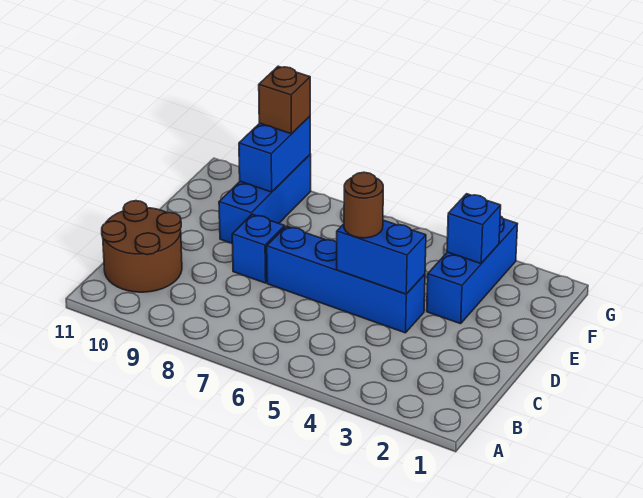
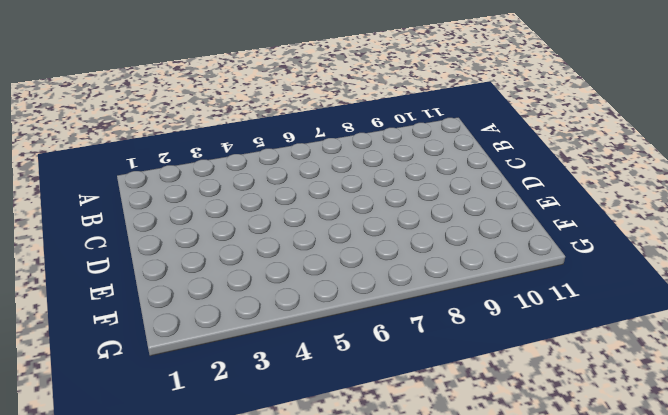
none -> brown round brick B10:C11 level 1
none -> blue brick D4:D7 level 1

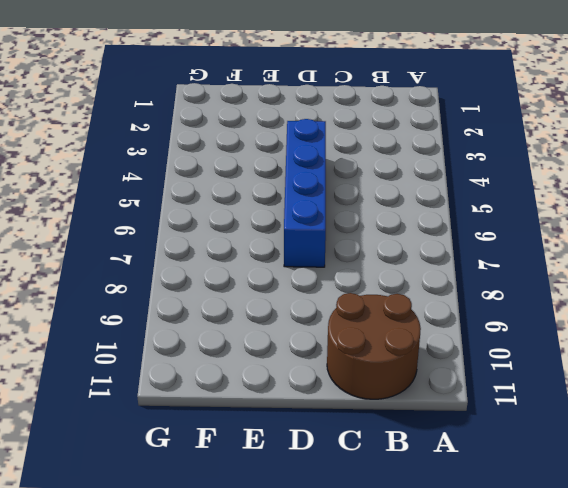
none -> blue brick D8 level 1
none -> blue brick E3:G3 level 1

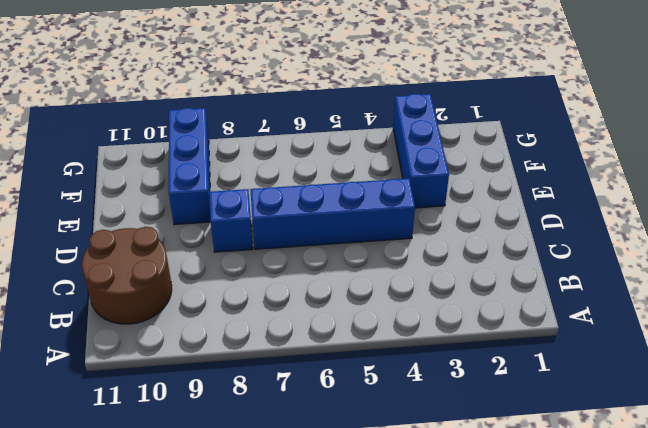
none -> blue brick D4:D5 level 2
none -> blue brick F3 level 2

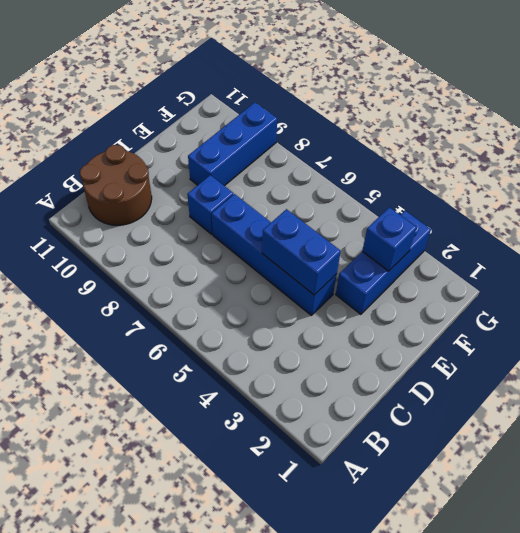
none -> blue brick F9:G9 level 2
none -> brown round brick D5 level 3

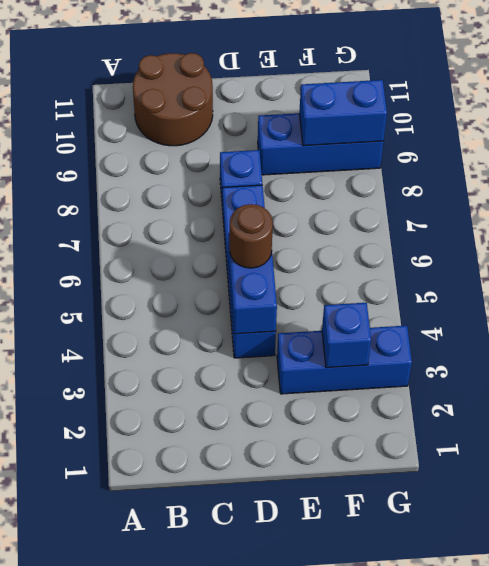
none -> brown brick G9 level 3

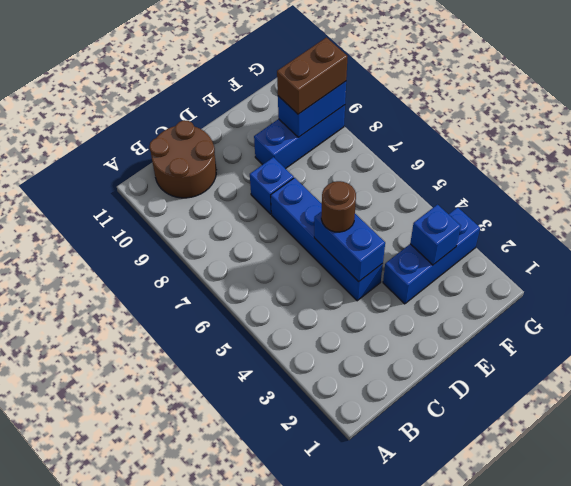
brown brick F9:G9 level 3 -> brown brick G9 level 3

